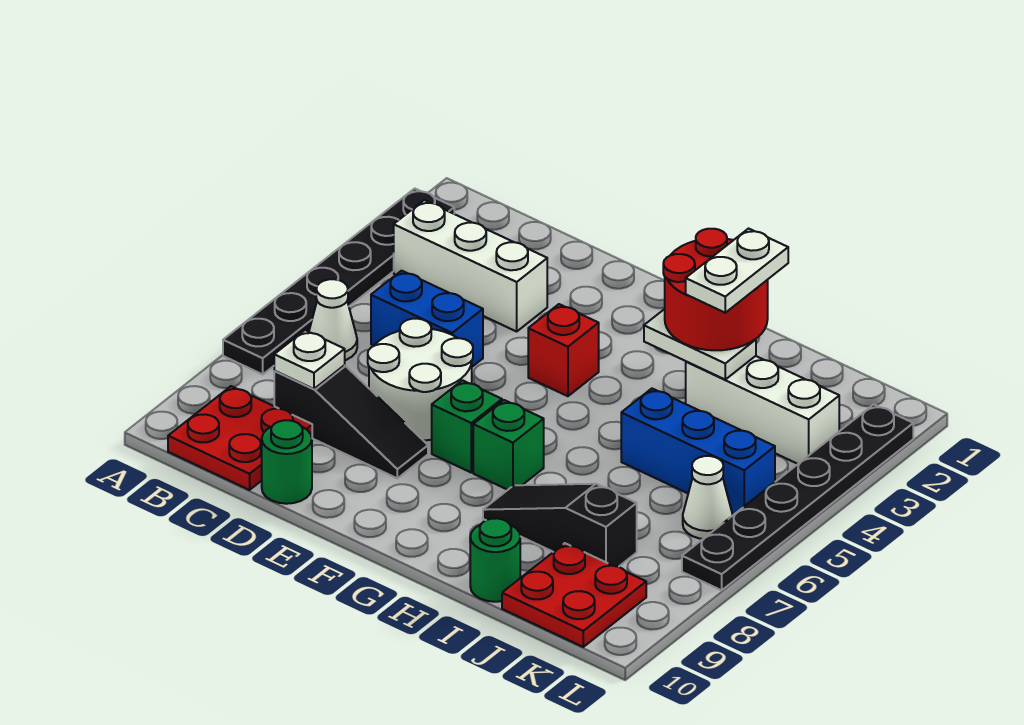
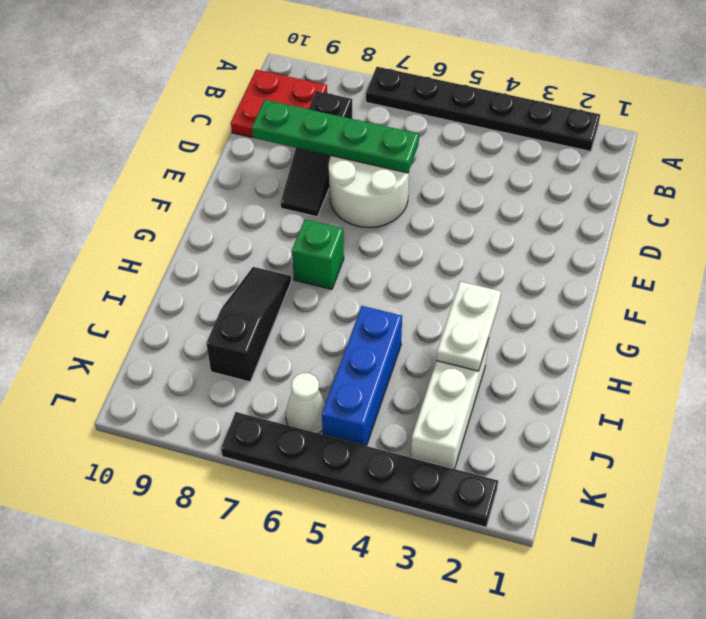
green plate D6:D9 level 2 -> none
none -> white brick B3:D3 level 1
none -> white cone B6 level 1
none -> blue brick C5:D5 level 1

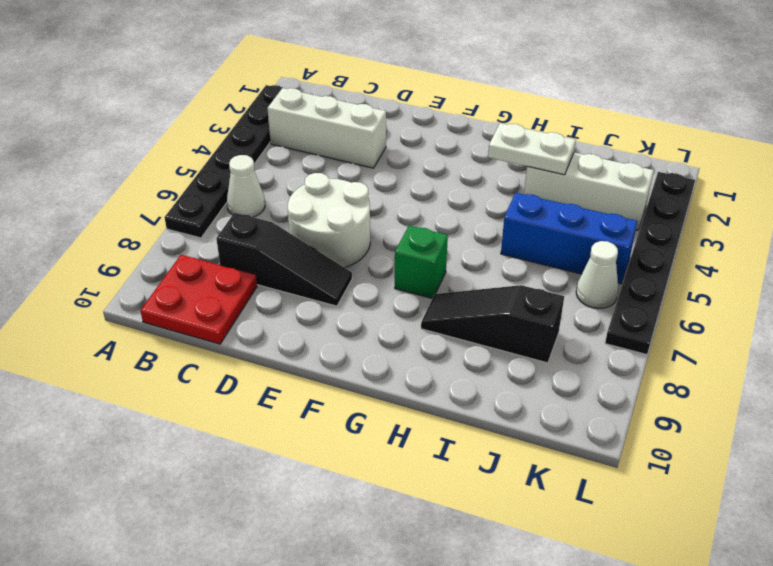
none -> blue brick C5:D5 level 1
none -> green round brick D10 level 1
none -> red brick F4 level 1

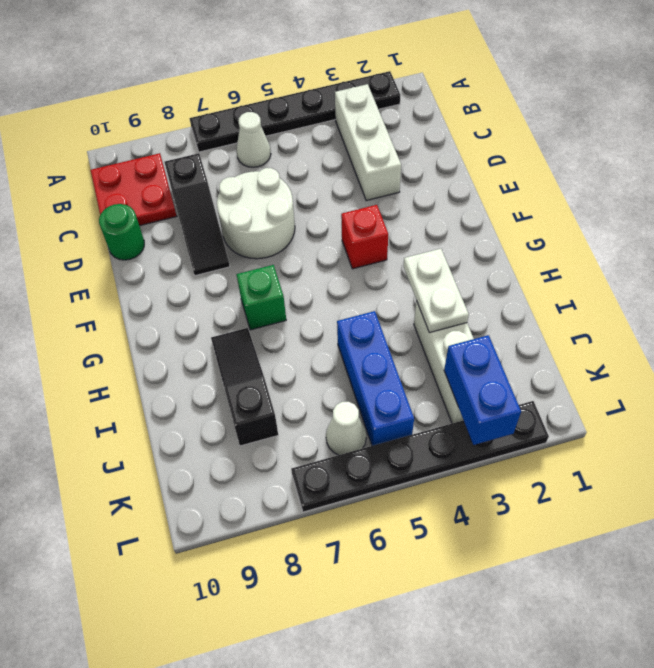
blue brick K3:L3 level 2 -> blue brick C5:D5 level 1
none -> green brick F7 level 1
none -> green round brick I10 level 1
none -> red plate J9:K10 level 1

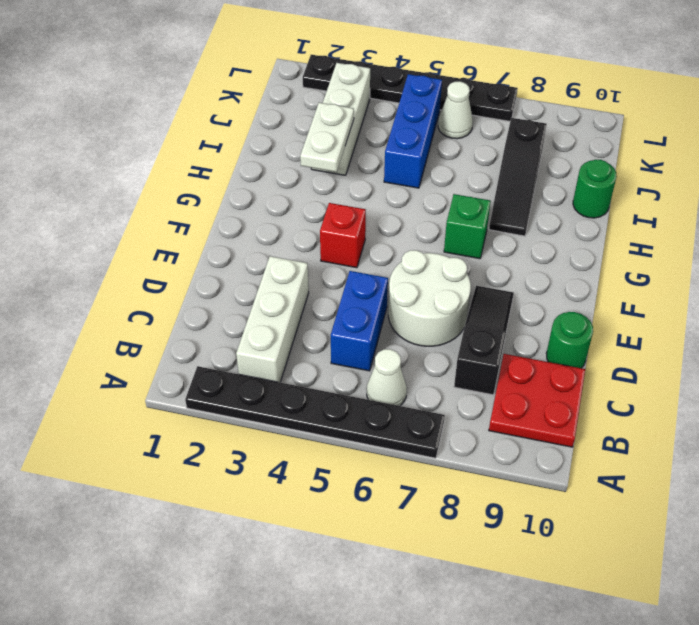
none -> green brick F7 level 1
none -> red plate J9:K10 level 1
none -> white plate C8 level 2

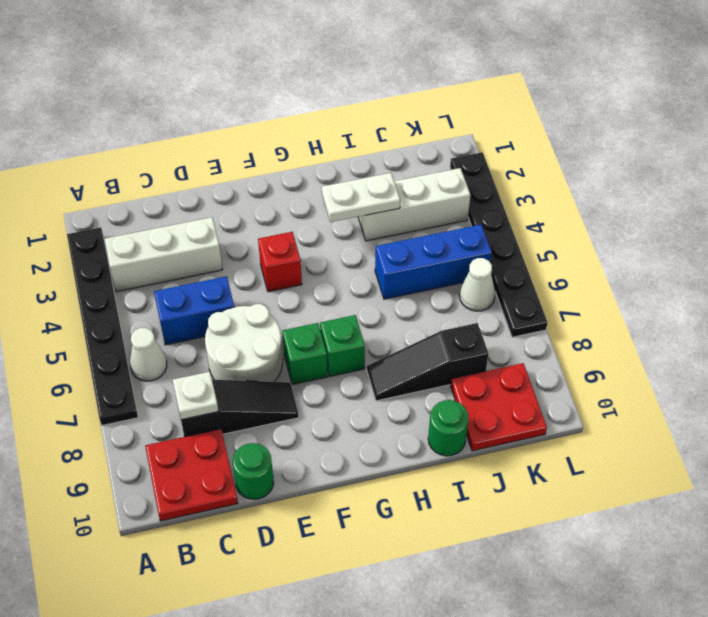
none -> red round brick H2:I3 level 3
none -> white plate I2:I3 level 4

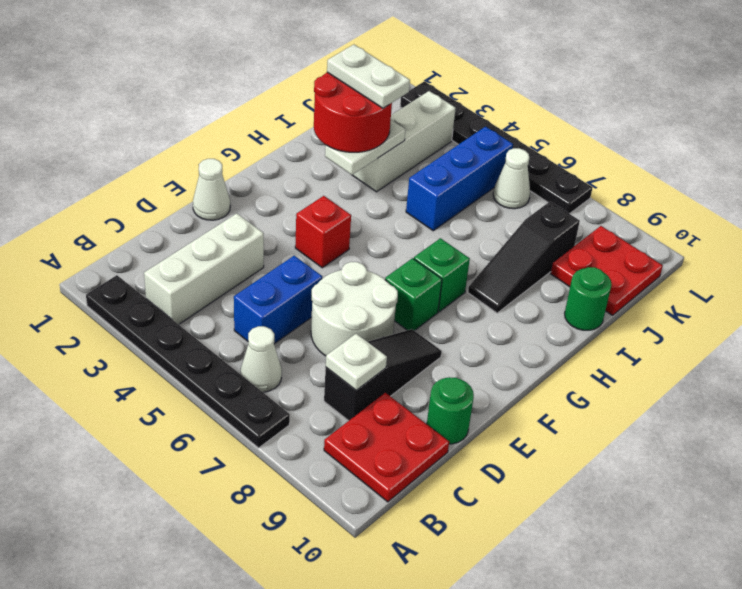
white cone E1 level 1 -> none

